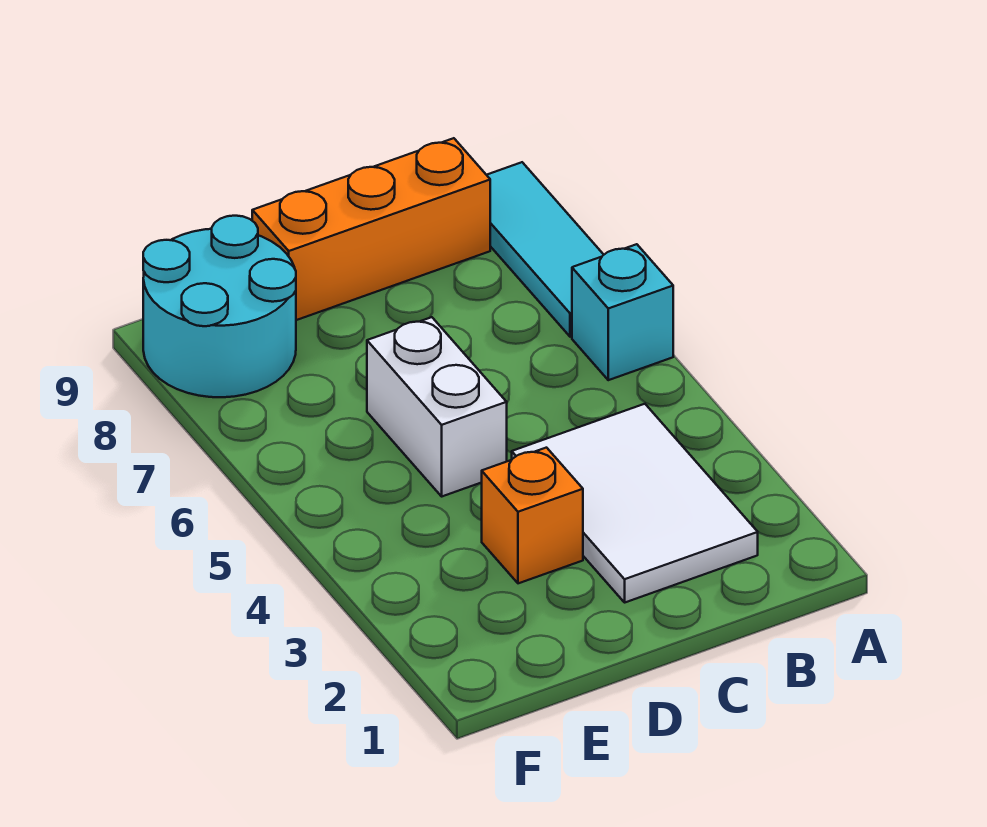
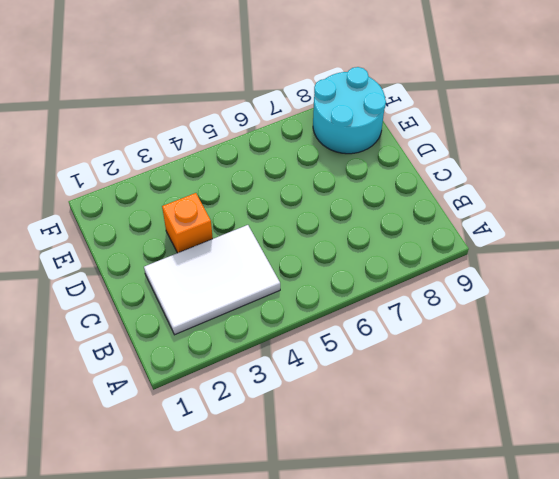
none -> cyan brick A6 level 1
none -> cyan tile A7:A9 level 1

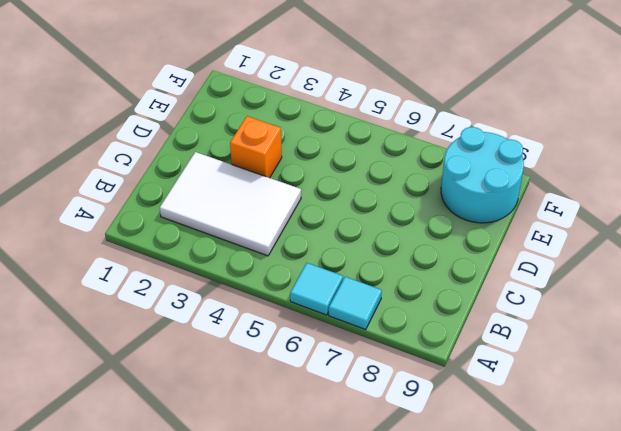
cyan tile A6 level 1 -> cyan brick A6 level 1
cyan tile A7 level 1 -> cyan tile A7:A9 level 1
none -> orange brick B9:D9 level 1
none -> white brick D5:D6 level 1

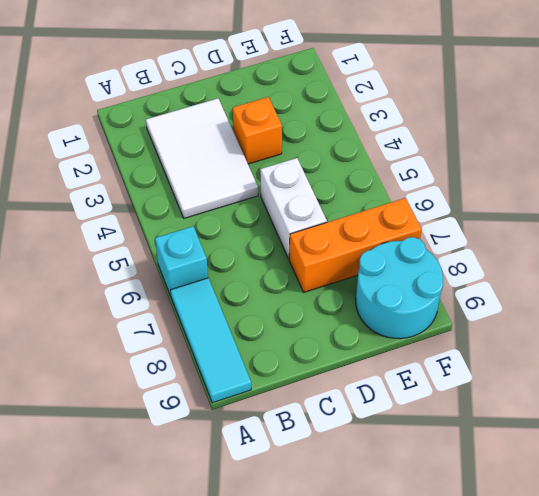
orange brick D7:F7 level 1 -> orange brick B9:D9 level 1

